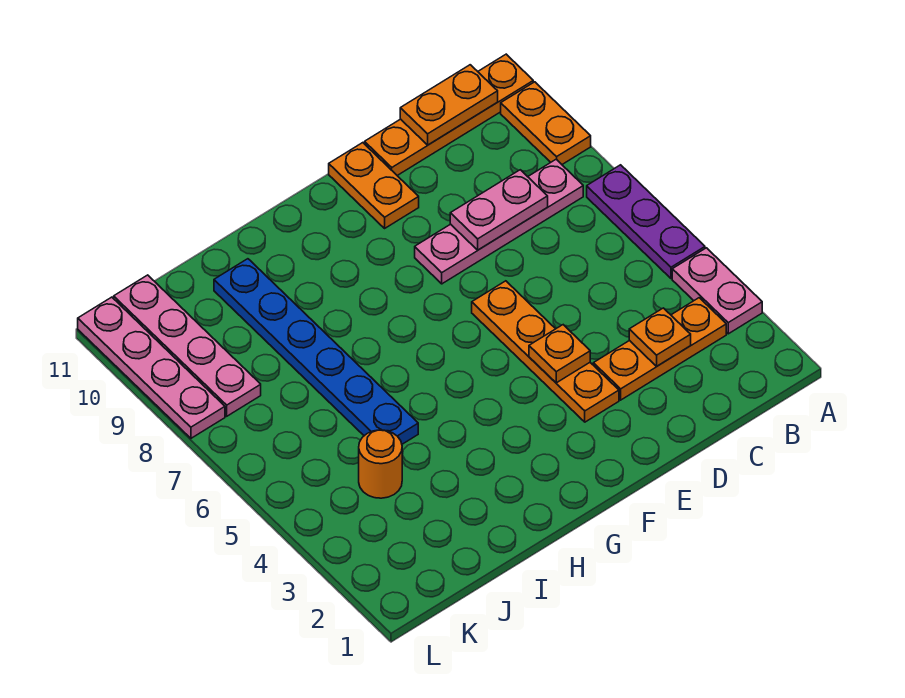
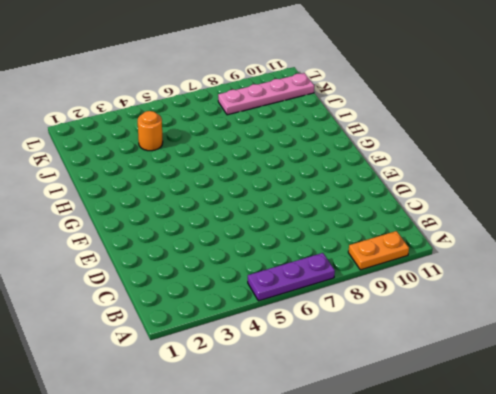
none -> pink plate A3:A4 level 1
none -> orange plate A11:D11 level 1
none -> orange plate B3:D3 level 1

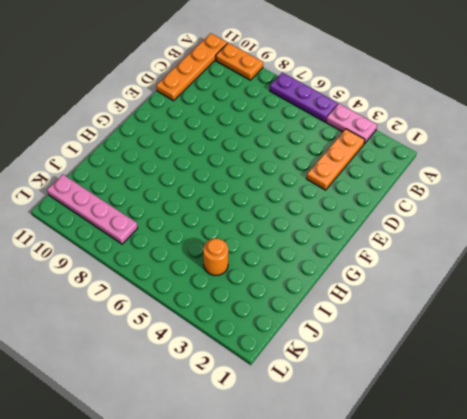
none -> pink plate B8:E8 level 1
none -> orange plate E3:E6 level 1
none -> orange plate E10:E11 level 1

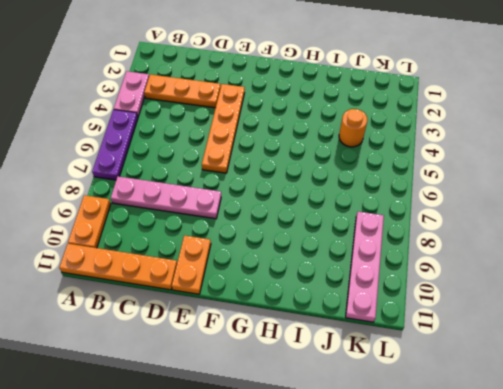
none -> blue plate I5:I10 level 1
none -> pink plate L8:L11 level 1
none -> orange plate B11:C11 level 2

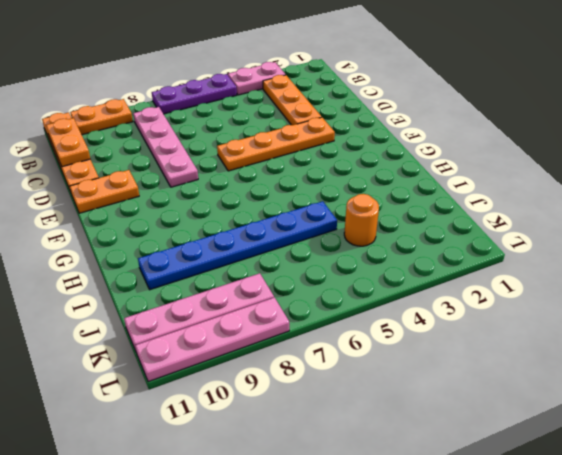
none -> orange plate C3 level 2
none -> pink plate C8:D8 level 2
none -> orange plate E4 level 2

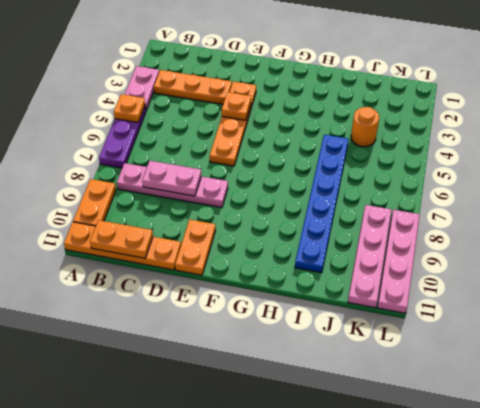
orange plate A5 level 2 -> orange plate C3 level 2

